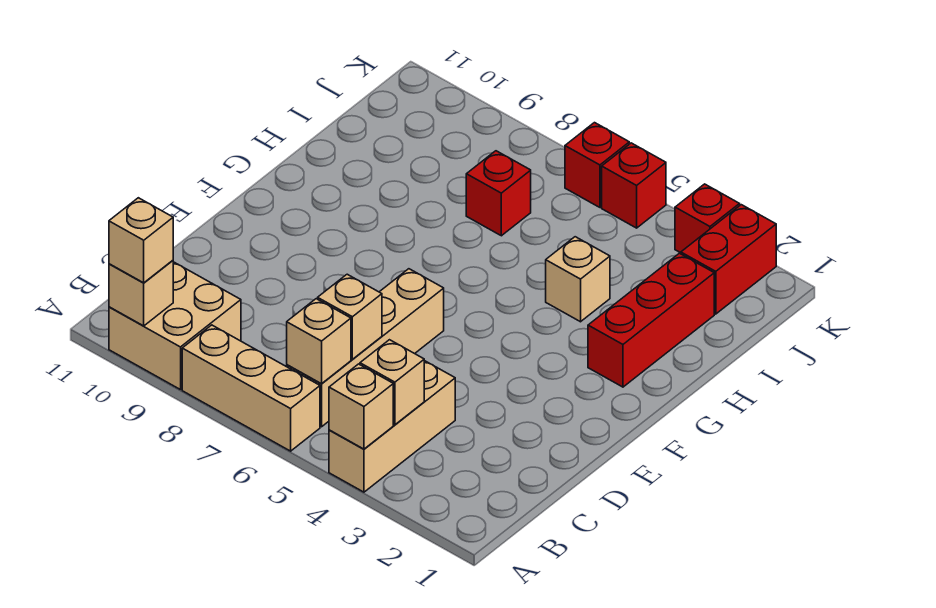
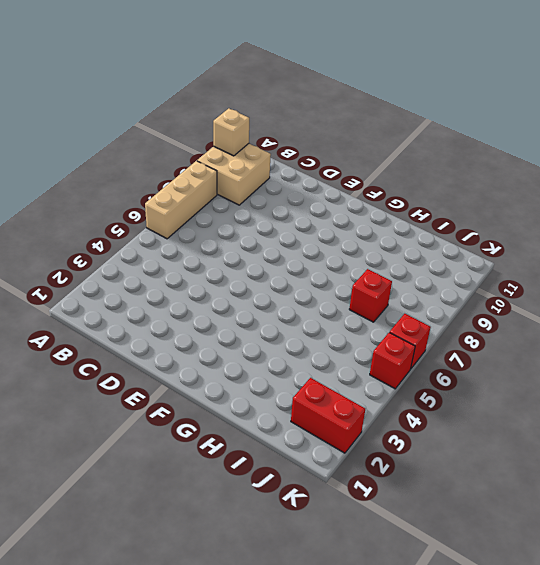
none -> tan brick A4:C4 level 1
none -> tan brick B6:E6 level 1
none -> red brick G2:I2 level 1

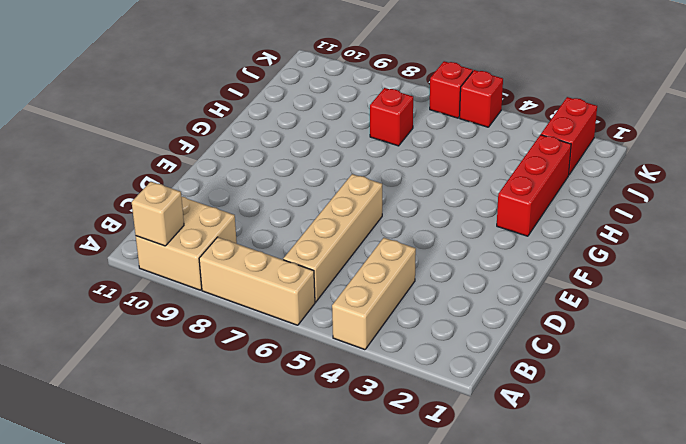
none -> tan brick H4 level 1
none -> red brick K3 level 1
none -> tan brick A4 level 2

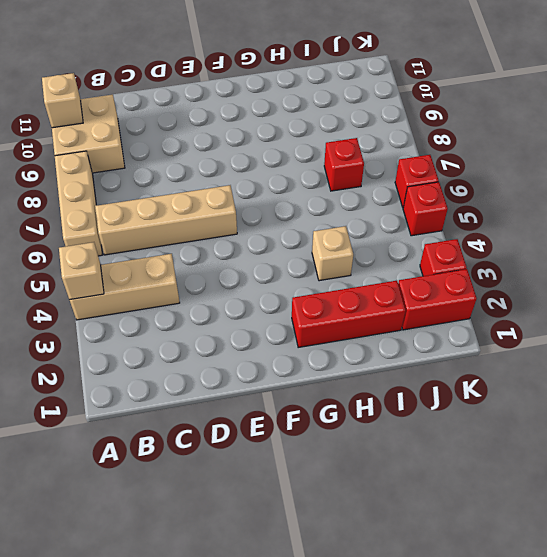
none -> tan brick B4 level 2
none -> tan brick B6 level 2
none -> tan brick C6 level 2

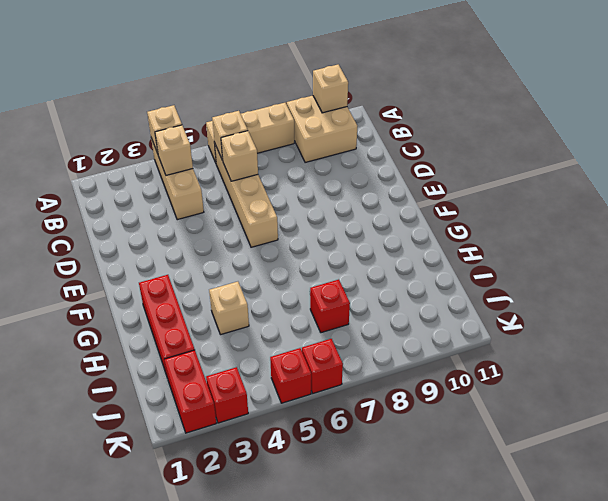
none -> tan brick A10 level 3

